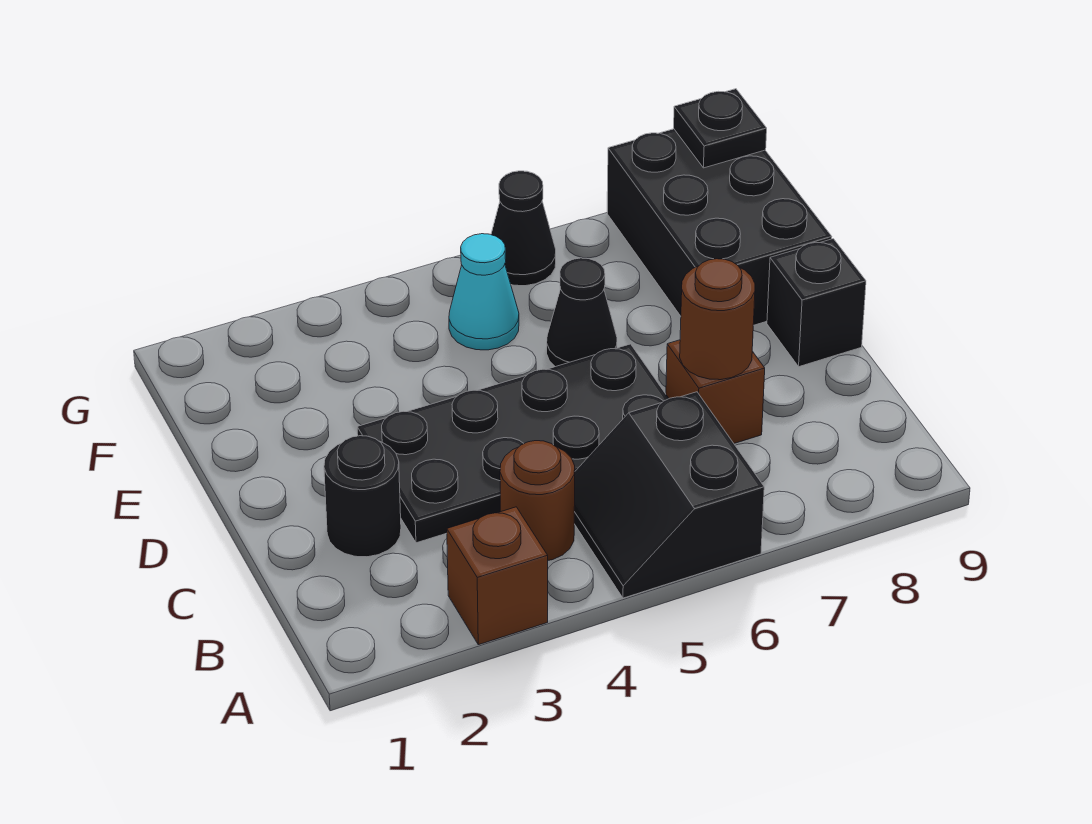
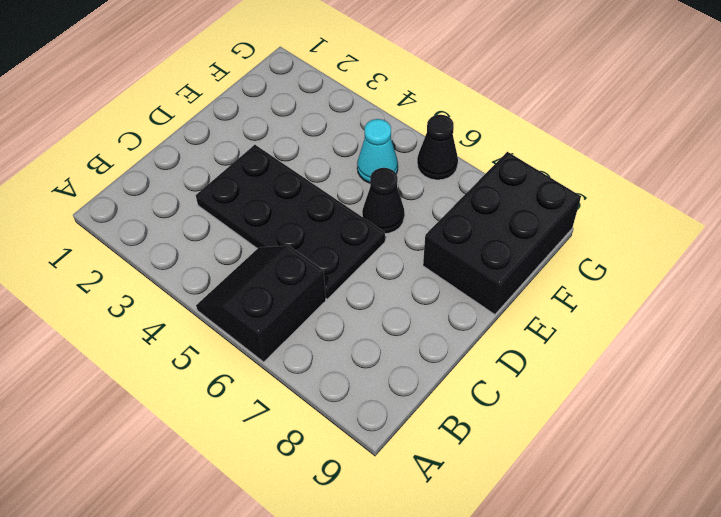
none -> brown brick A3 level 1
none -> brown round brick B4 level 1
none -> black round brick C2 level 1

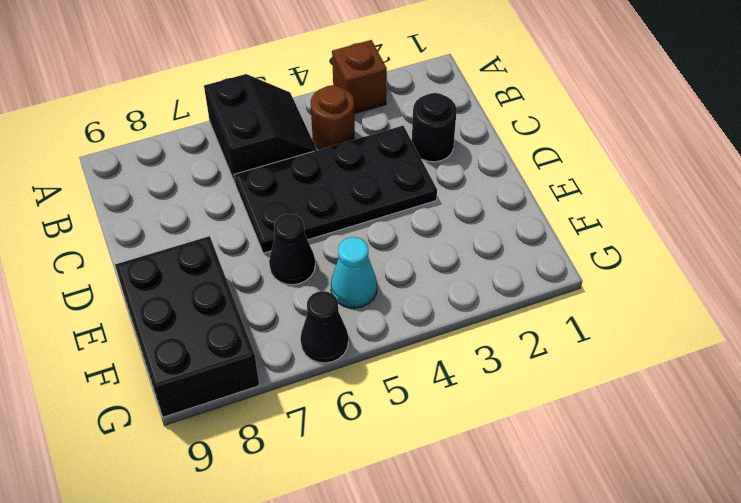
none -> brown brick C7 level 1
none -> black brick D9 level 1
none -> brown round brick C7 level 2

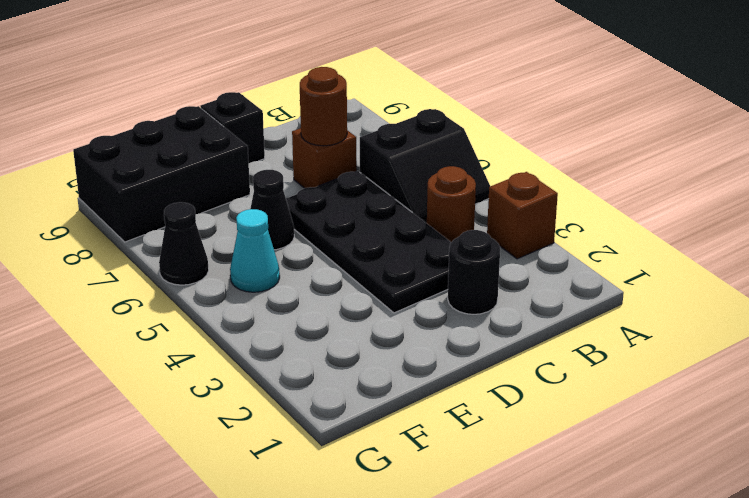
none -> black plate G9 level 2

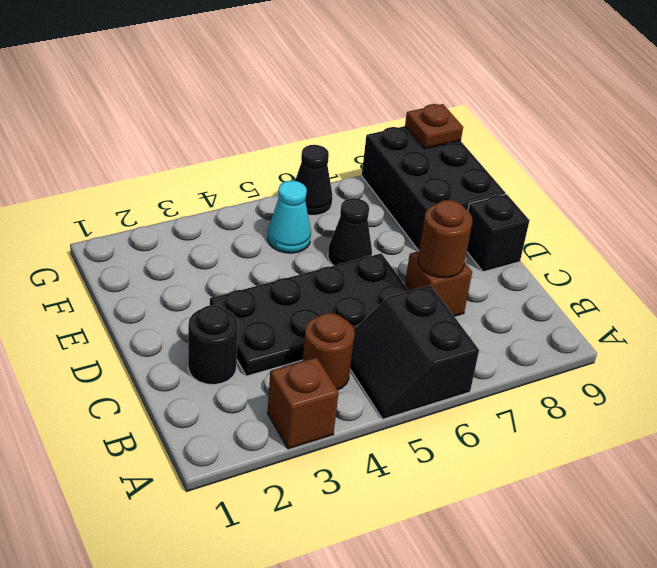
brown plate G9 level 2 -> black plate G9 level 2

